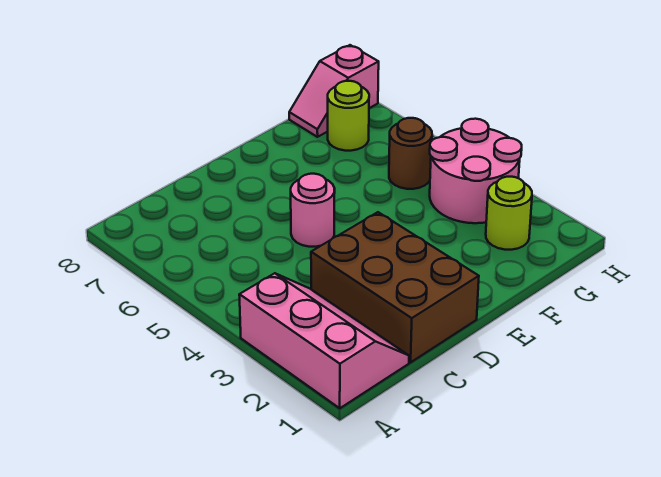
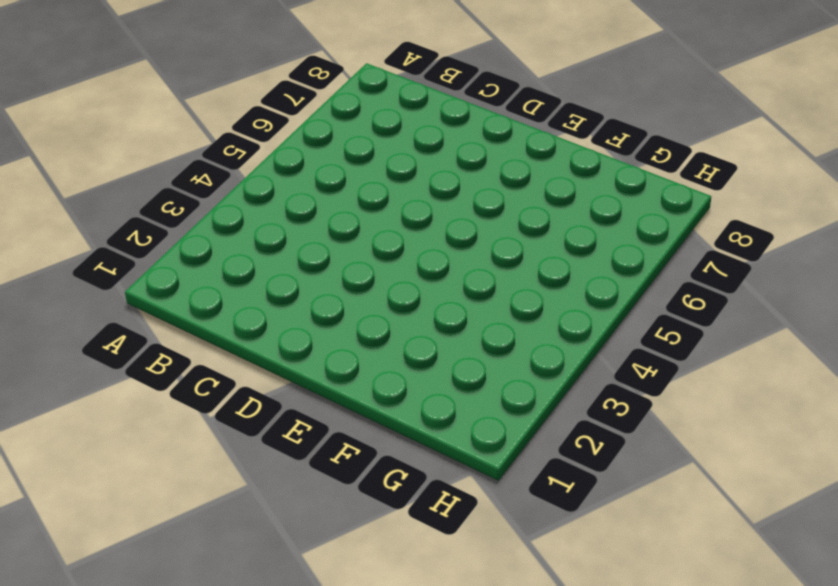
none -> pink slope A1:B3 level 1 top A
none -> brown brick C1:D3 level 1

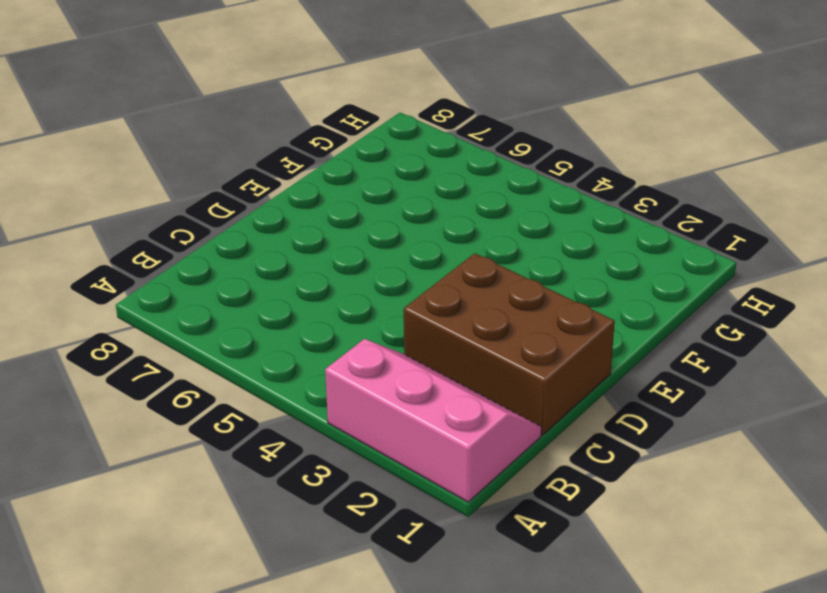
none -> pink round brick D5 level 1
none -> lime round brick G2 level 1

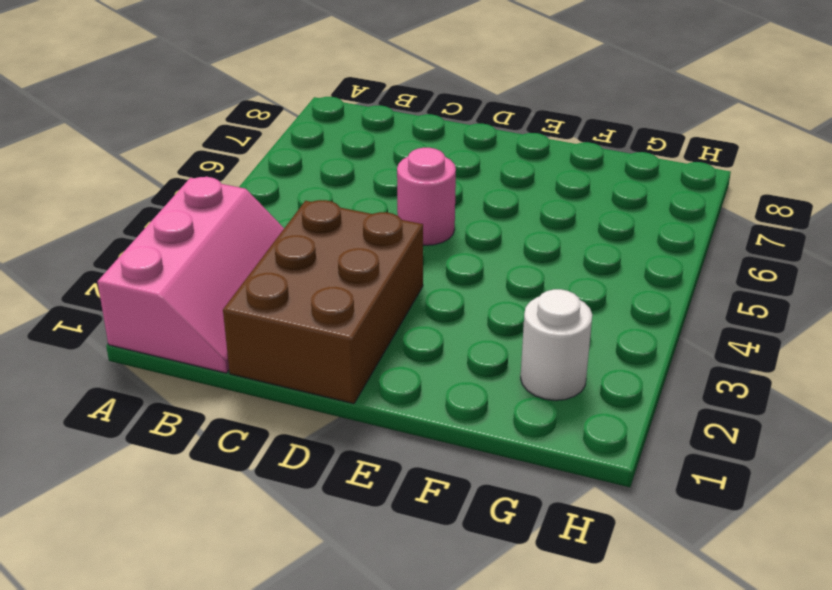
white round brick G2 level 1 -> lime round brick G2 level 1
none -> pink round brick G3:H4 level 1
none -> brown round brick G5 level 1

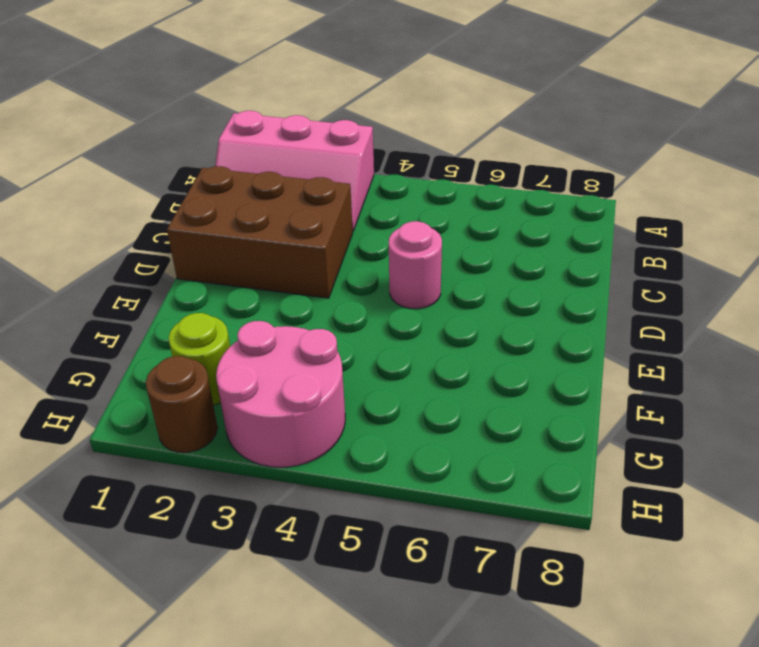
brown round brick H2 level 1 -> brown round brick G5 level 1
none -> lime round brick G7 level 1
none -> pink slope G8:H8 level 1 top H

